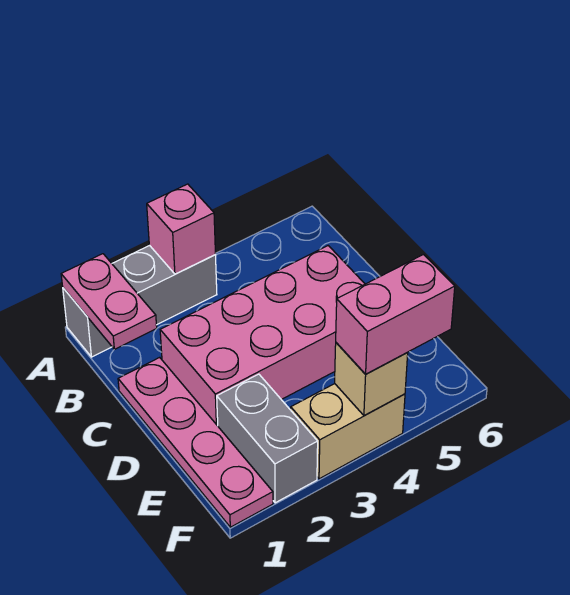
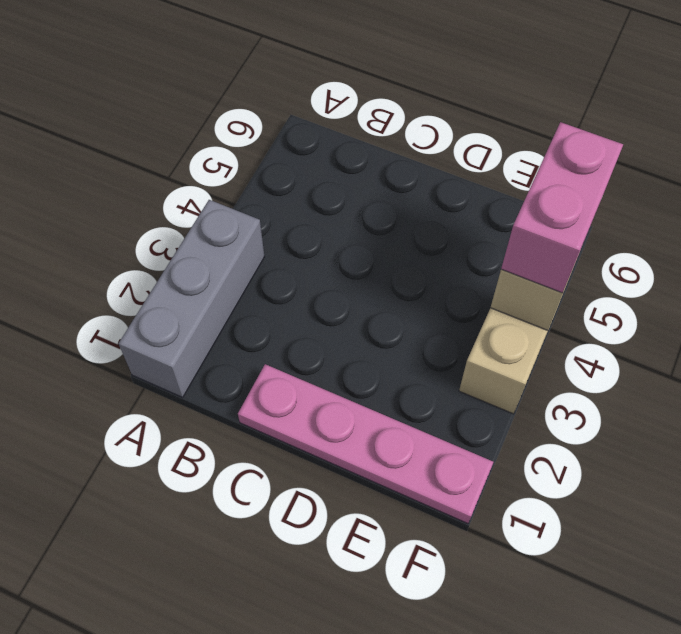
none -> pink brick C2:D5 level 1
none -> grey brick E2:F2 level 1

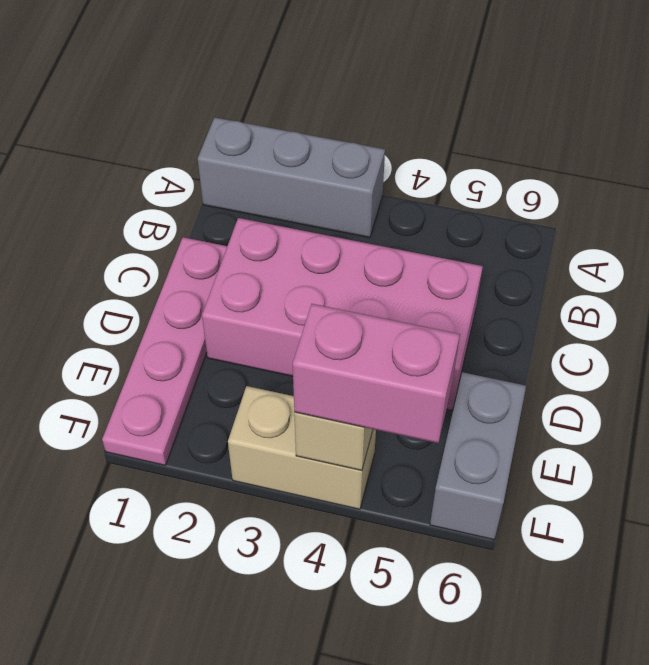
grey brick E6:F6 level 1 -> grey brick E2:F2 level 1
none -> pink plate A1:B1 level 2
none -> pink brick A3 level 2

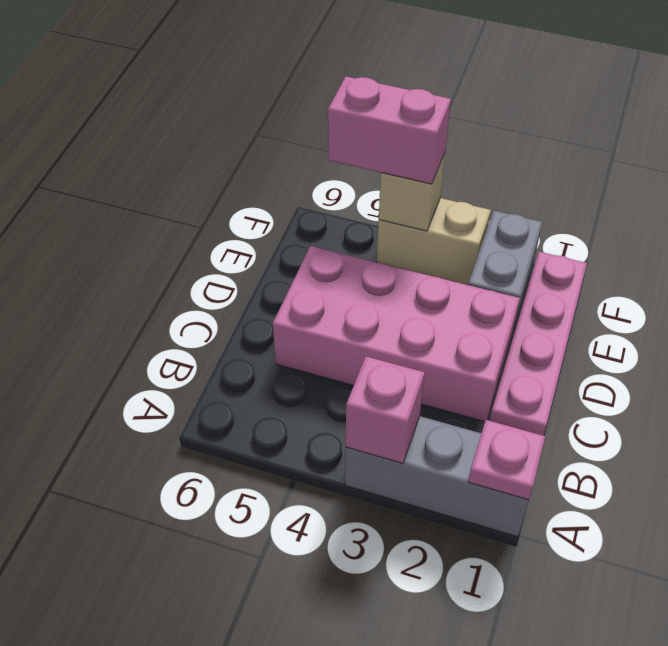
pink plate A1 level 2 -> pink plate A1:B1 level 2

